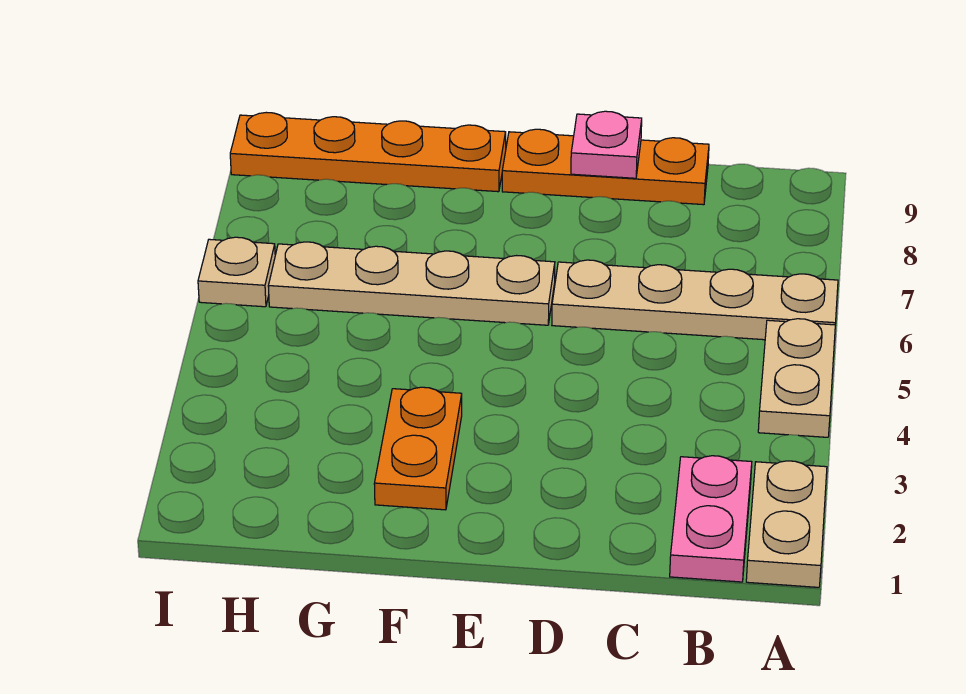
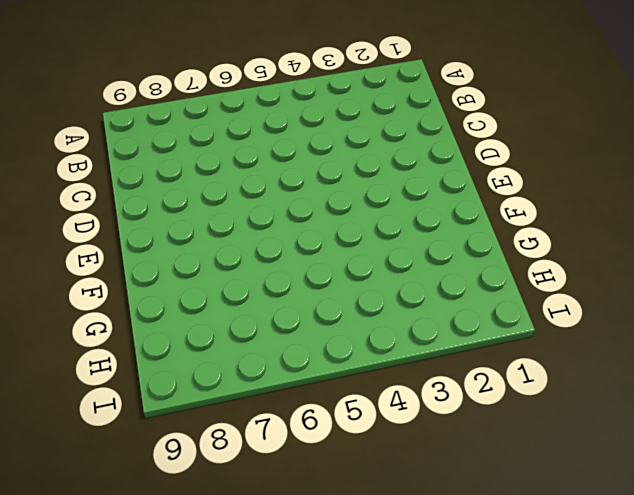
none -> tan plate A1:A2 level 1
none -> tan plate A4:A5 level 1

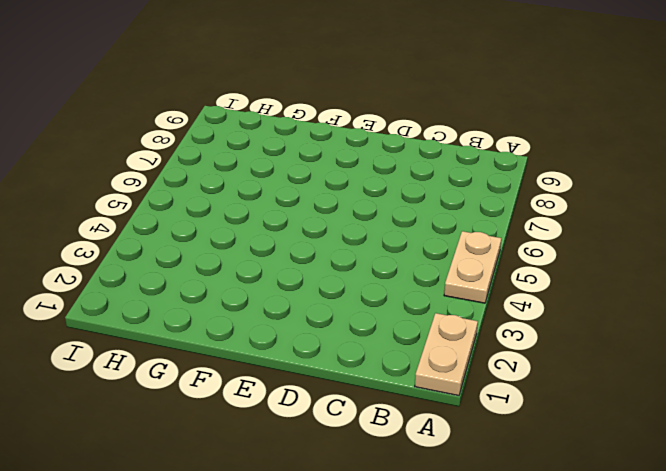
none -> tan plate A6:D6 level 1
none -> pink plate B1:B2 level 1

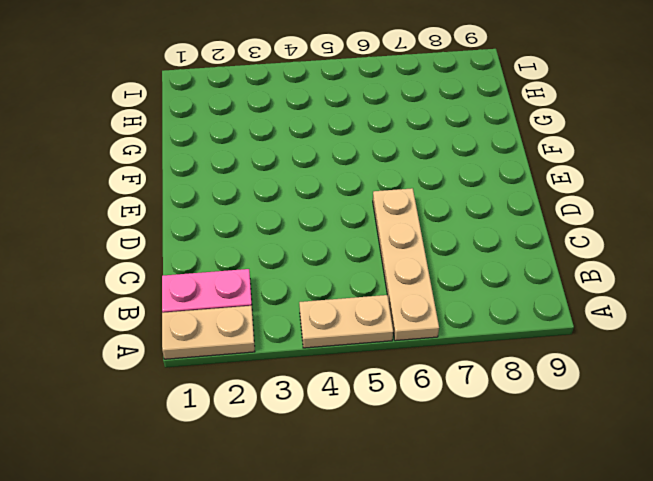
none -> orange plate C9:E9 level 1
none -> tan plate E6:H6 level 1

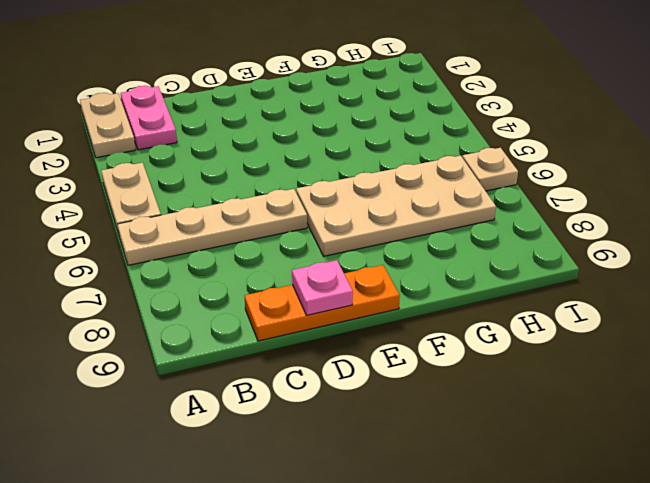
tan plate E6:H7 level 1 -> tan plate E6:H6 level 1
none -> orange plate F2:F3 level 1
none -> orange plate F9:I9 level 1

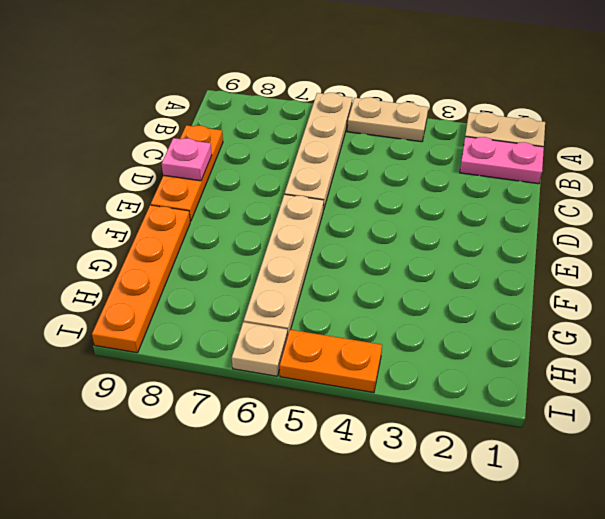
orange plate I4:I5 level 1 -> orange plate F2:F3 level 1

